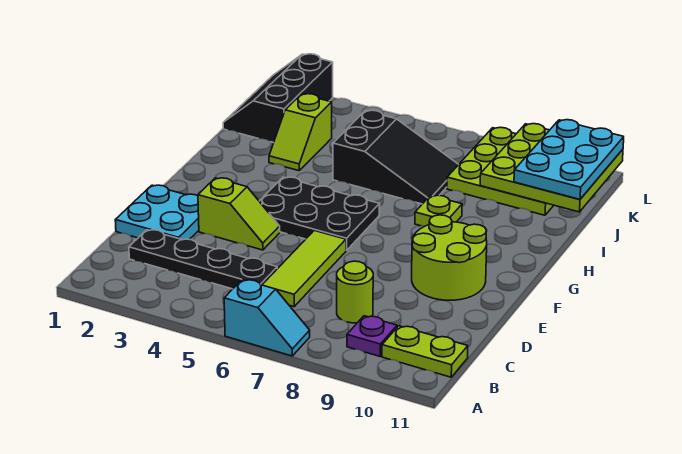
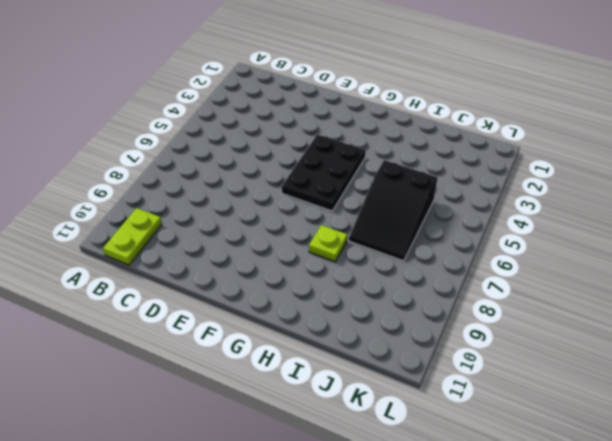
none -> cyan slope A6:A7 level 1 top 6
none -> purple plate B9 level 1
none -> black plate C2:C5 level 1

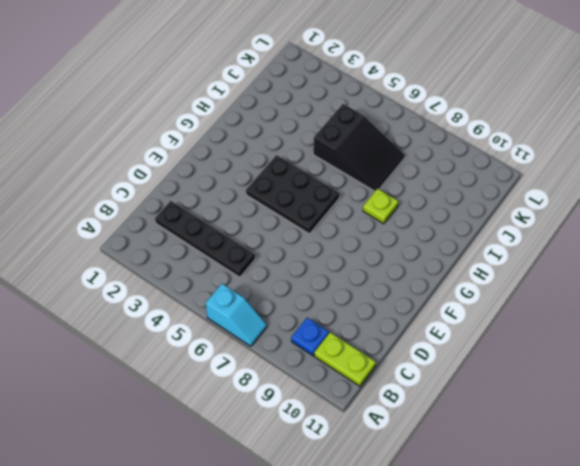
blue plate B9 level 1 -> purple plate B9 level 1
none -> lime tile C6:E6 level 1
none -> lime round brick C8 level 1
none -> cyan plate D1:E2 level 1

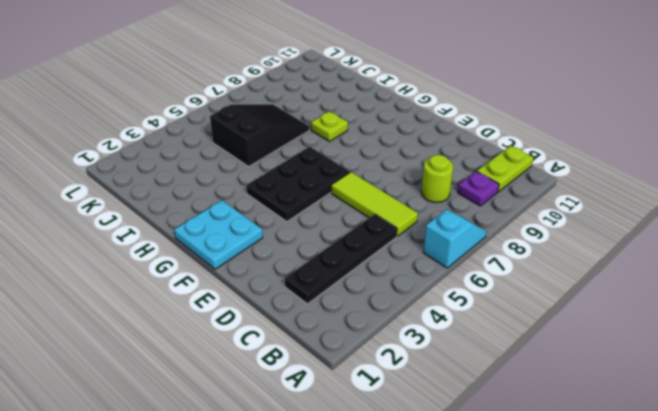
cyan plate F1:G2 level 1 -> cyan plate D1:E2 level 1
none -> lime slope E3:E4 level 1 top 3
none -> lime round brick E9:F10 level 1
none -> lime slope I3:J3 level 1 top J

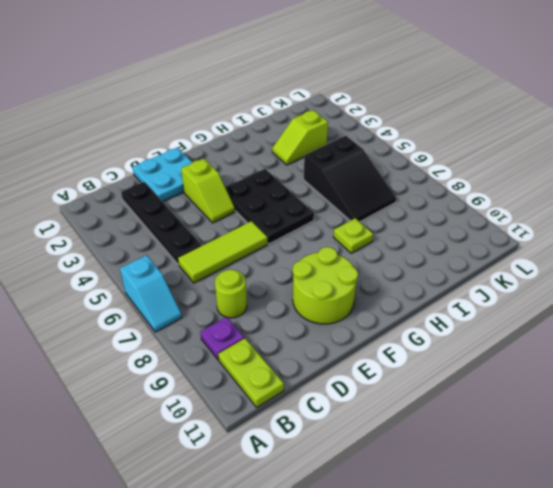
none -> black slope J1:L2 level 1 top 2
none -> lime plate J8:L10 level 1
none -> lime plate J9:L11 level 2

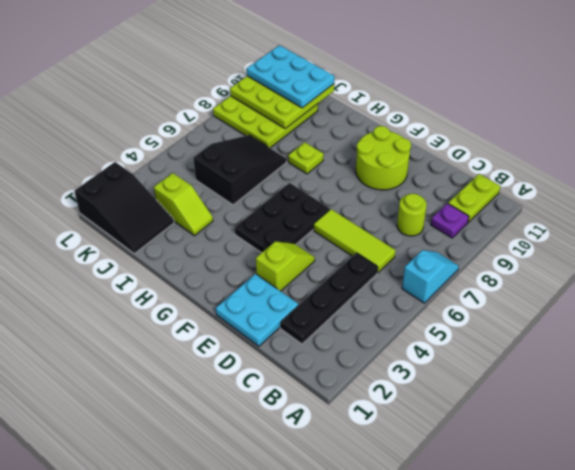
black slope J1:L2 level 1 top L -> black slope J1:L2 level 1 top 2

